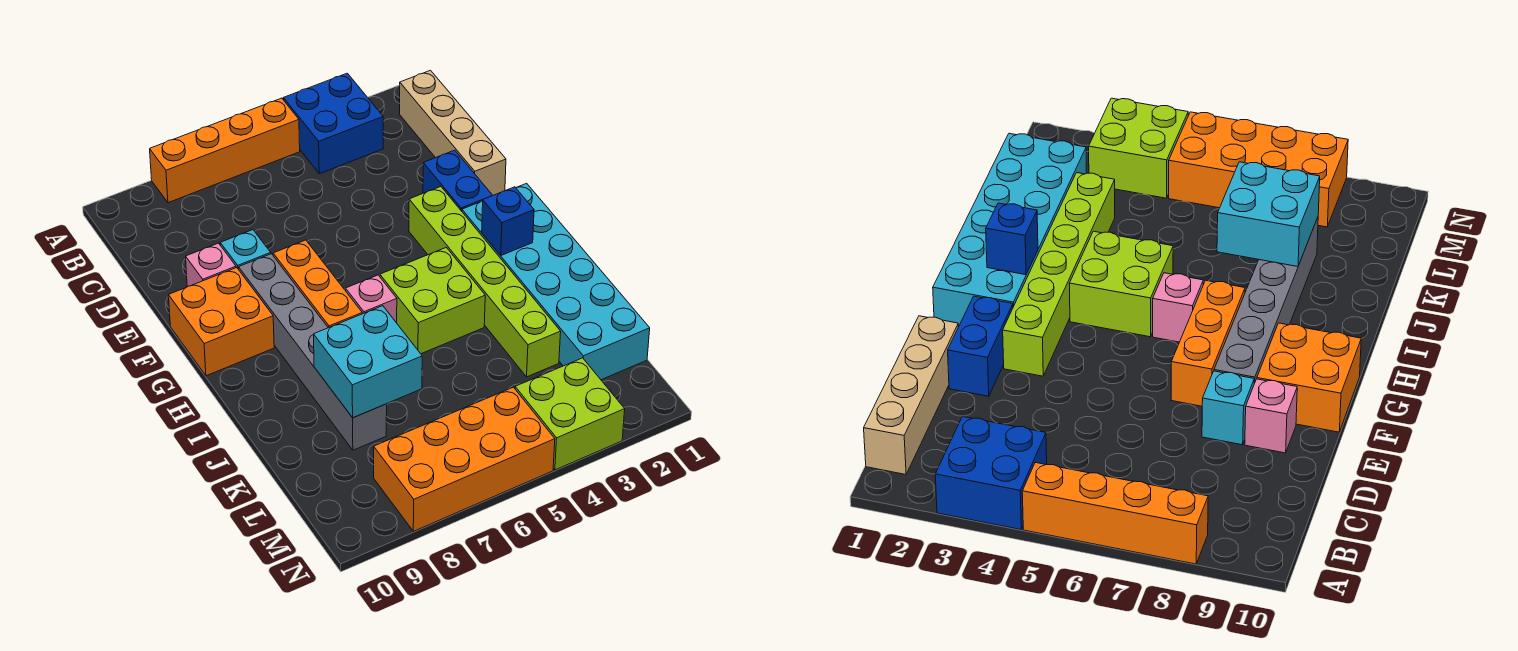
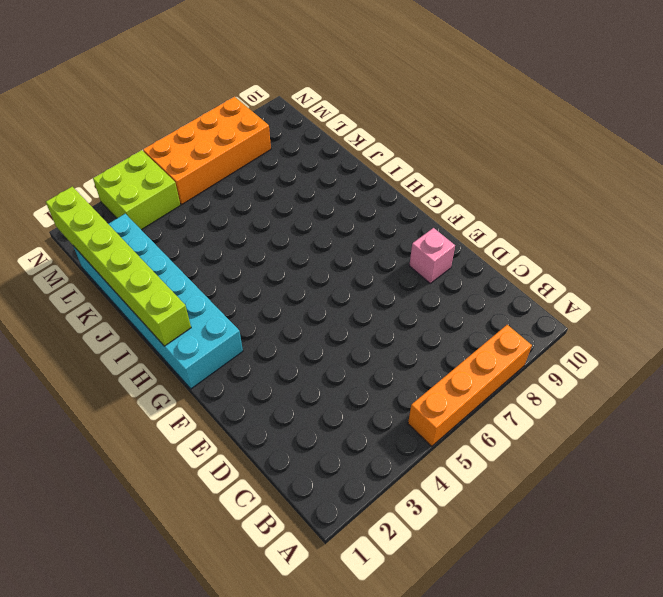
lime brick H1:M1 level 2 -> lime brick F3:K3 level 1
none -> blue brick A3:B4 level 1
none -> tan brick B1:E1 level 1
none -> blue brick E2:F2 level 1

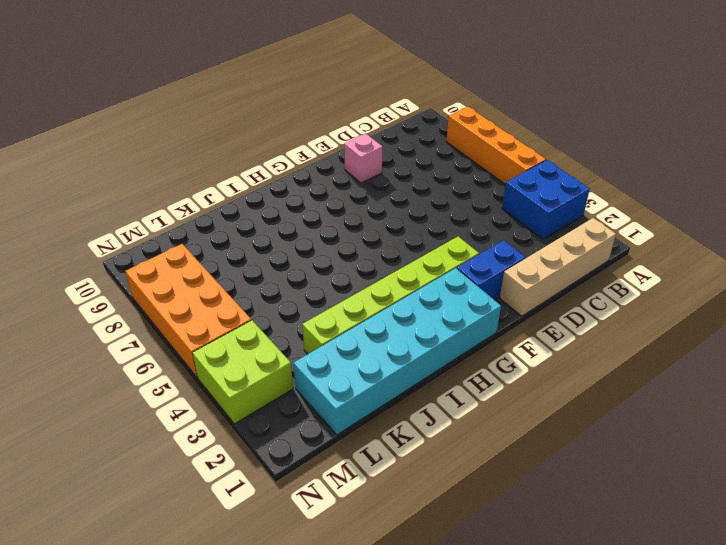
none -> cyan brick E8 level 1
none -> orange brick F7:H7 level 1
none -> grey brick F8:K8 level 1

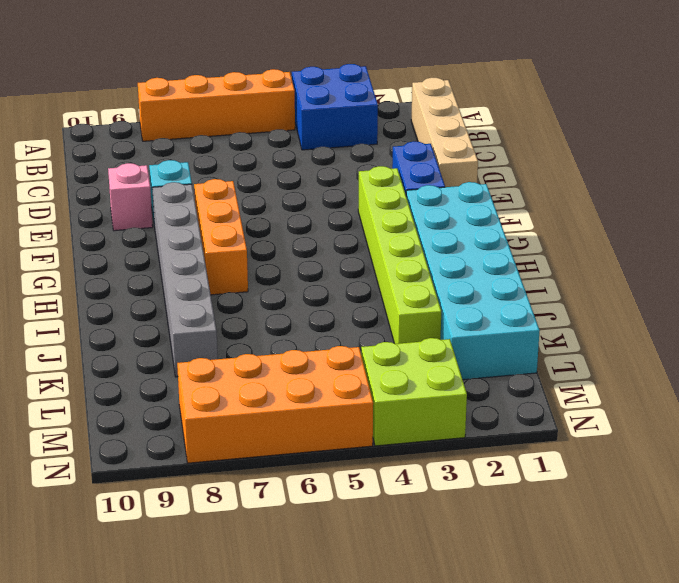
none -> orange brick F9:G10 level 1
none -> lime brick H4:I5 level 1
none -> pink brick H6 level 1

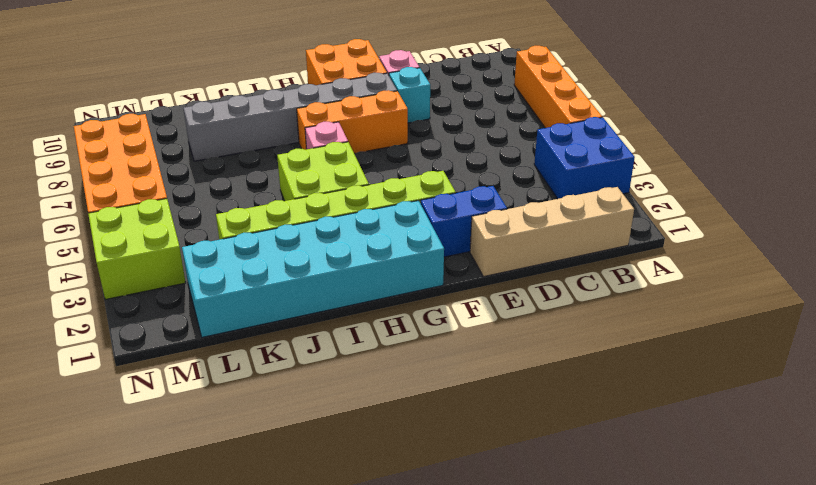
none -> blue brick H2 level 2
none -> cyan brick J7:K8 level 2

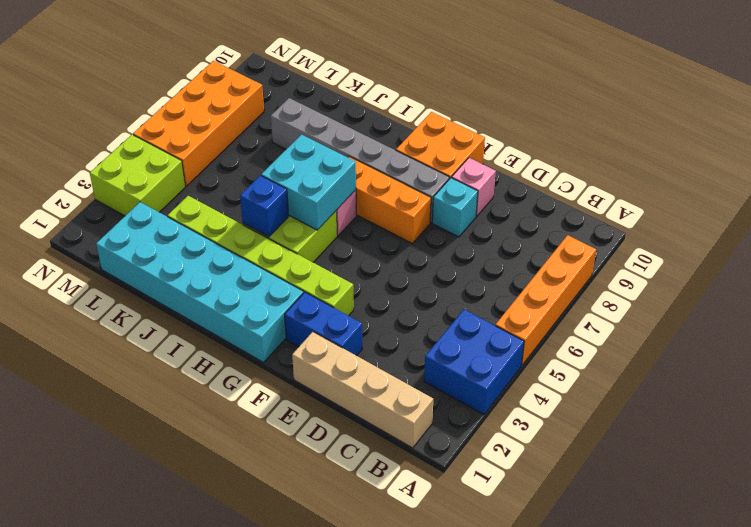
cyan brick H5:I6 level 2 -> cyan brick J7:K8 level 2
blue brick I4 level 2 -> blue brick H2 level 2

